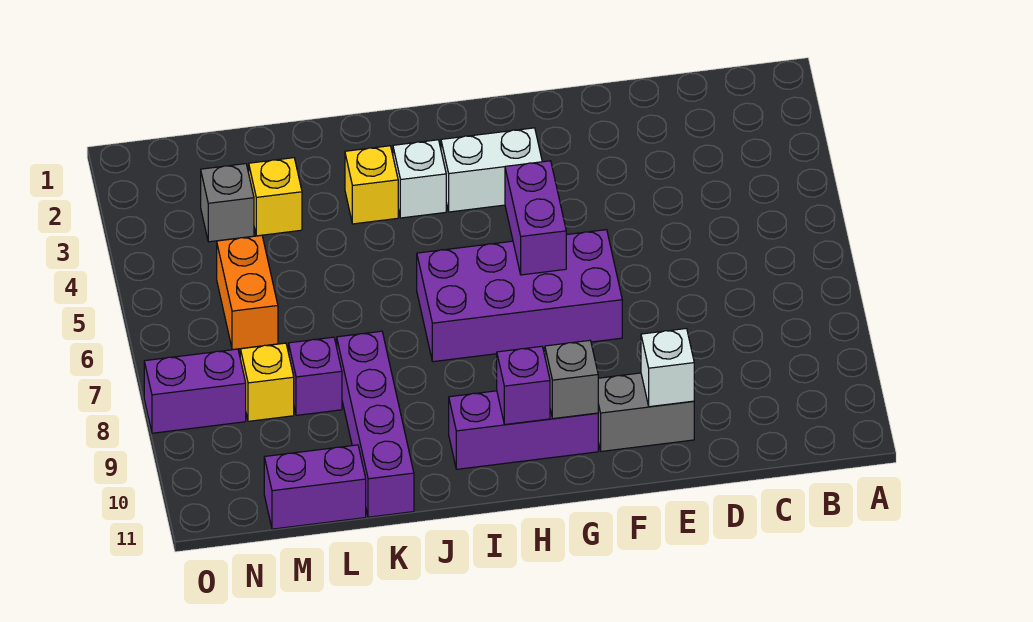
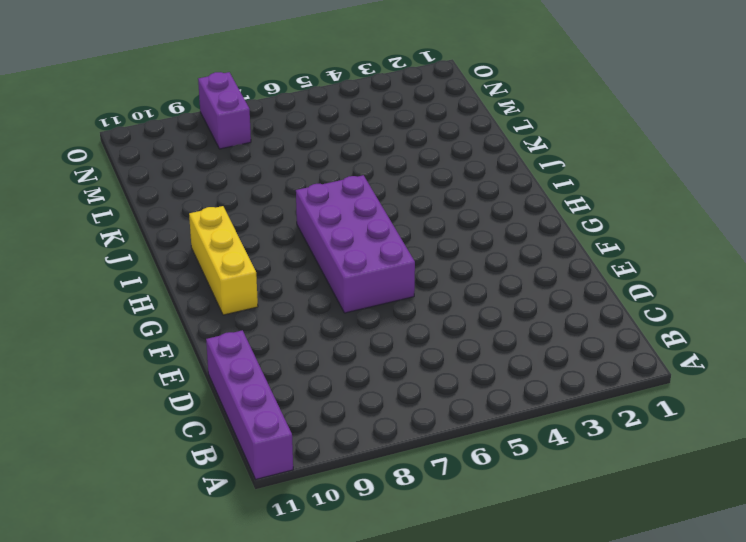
purple brick A11:D11 level 1 -> purple brick K8:K11 level 1
yellow brick G10:I10 level 1 -> purple brick G10:I10 level 1
none -> grey brick E10:F10 level 1
none -> white brick G3:H3 level 1
none -> white brick I3 level 1

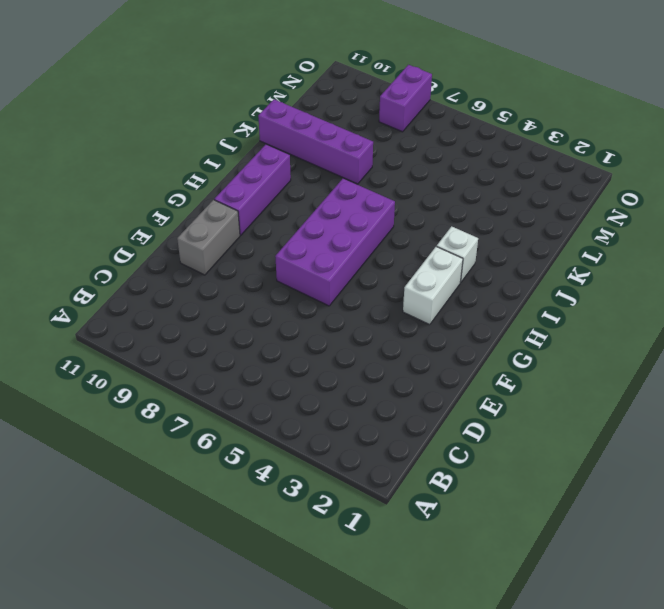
none -> yellow brick J3 level 1
none -> yellow brick L3 level 1
none -> purple brick L8 level 1

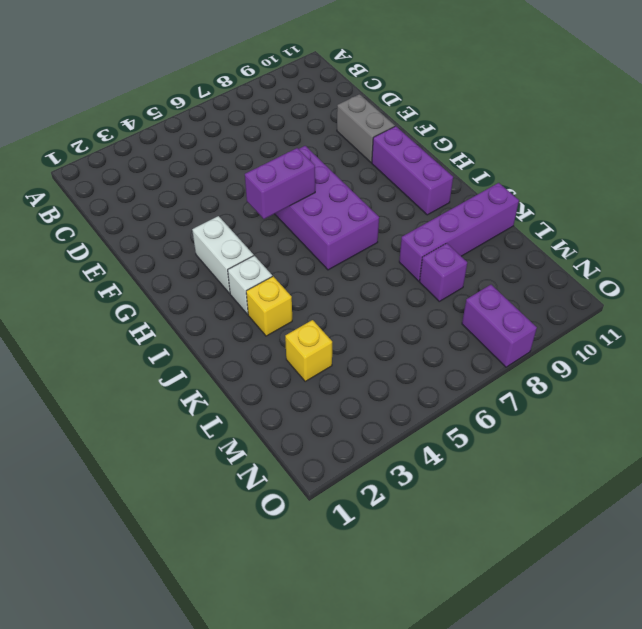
none -> purple brick L11:M11 level 1
none -> grey brick M3 level 1
none -> orange brick M5:M6 level 1

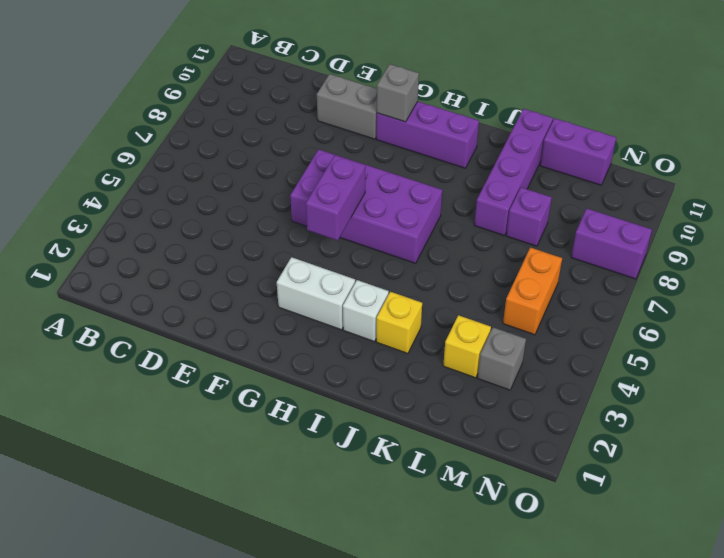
none -> yellow brick M8 level 1
none -> white brick E10 level 2
none -> purple brick H10 level 2

